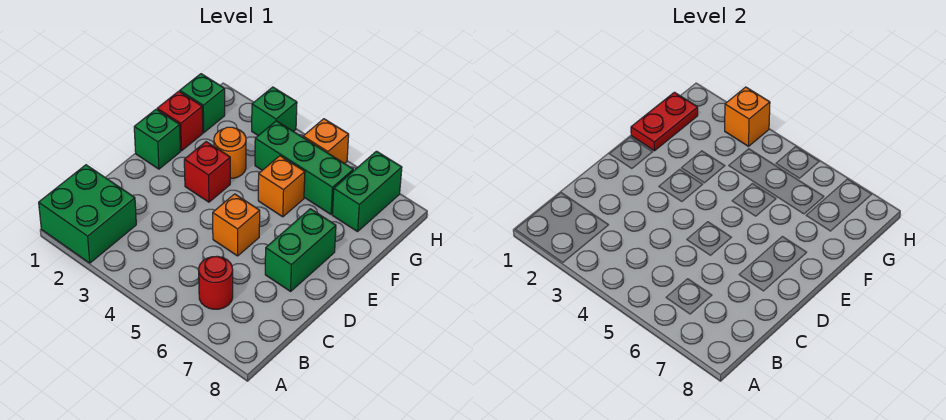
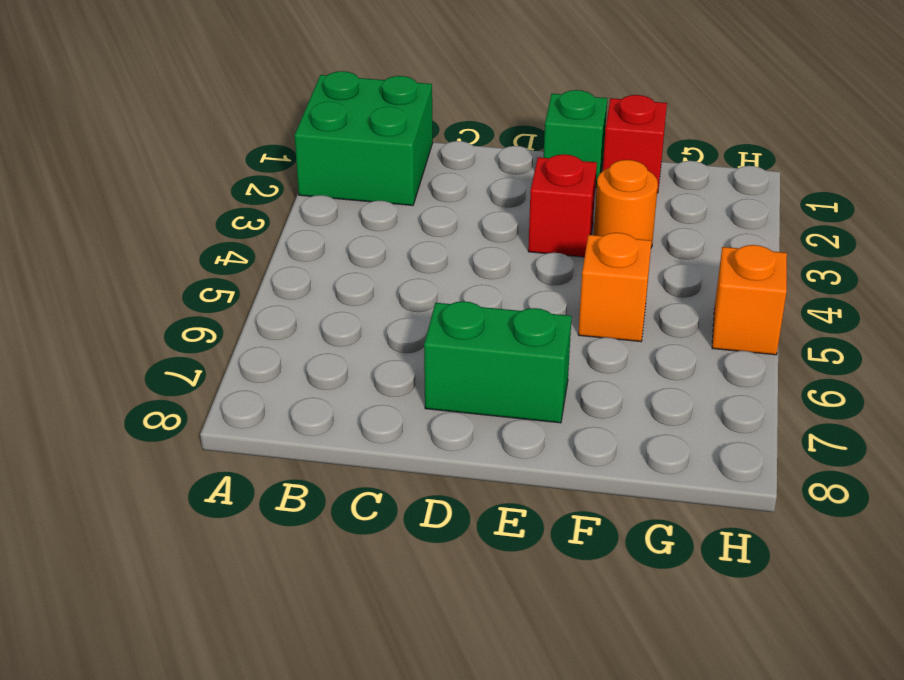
none -> red round brick B6 level 1
none -> orange brick D5 level 1
none -> green brick G1 level 1

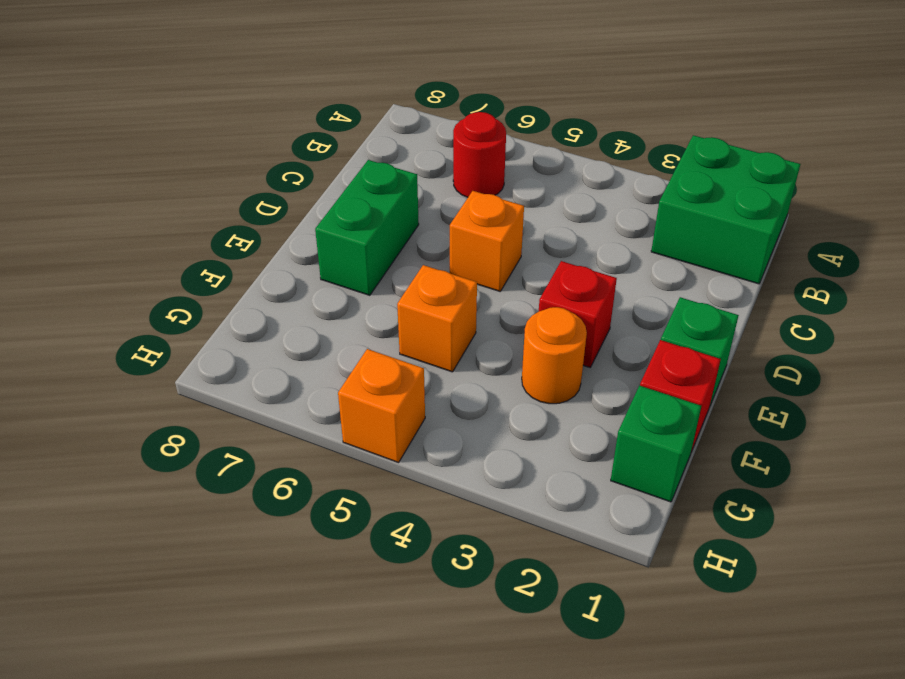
none -> green brick G4:G6 level 1
none -> green brick G7:H7 level 1
none -> green brick H3 level 1

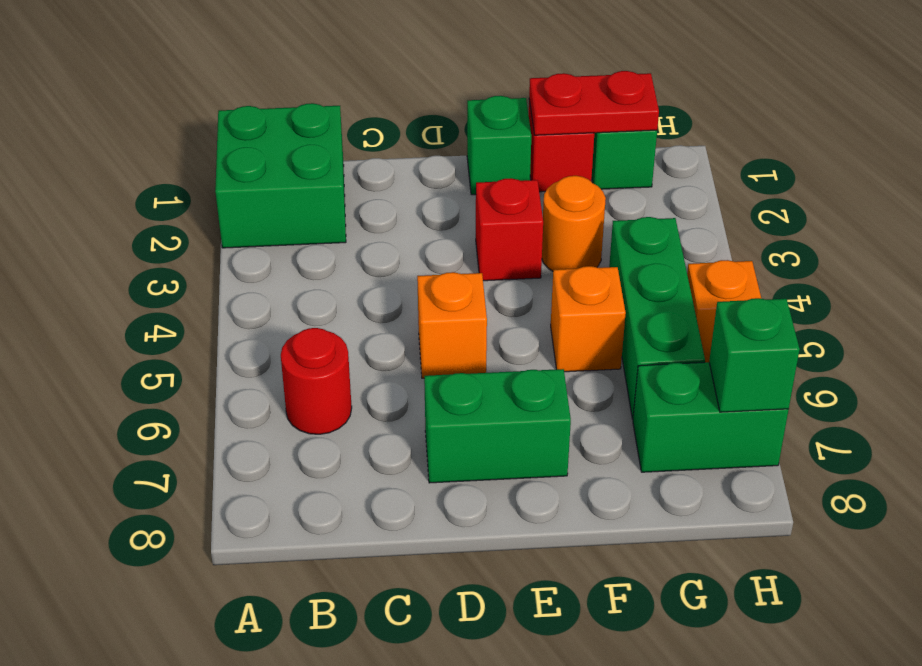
green brick H7 level 2 -> green brick H3 level 1
none -> orange brick H3 level 2

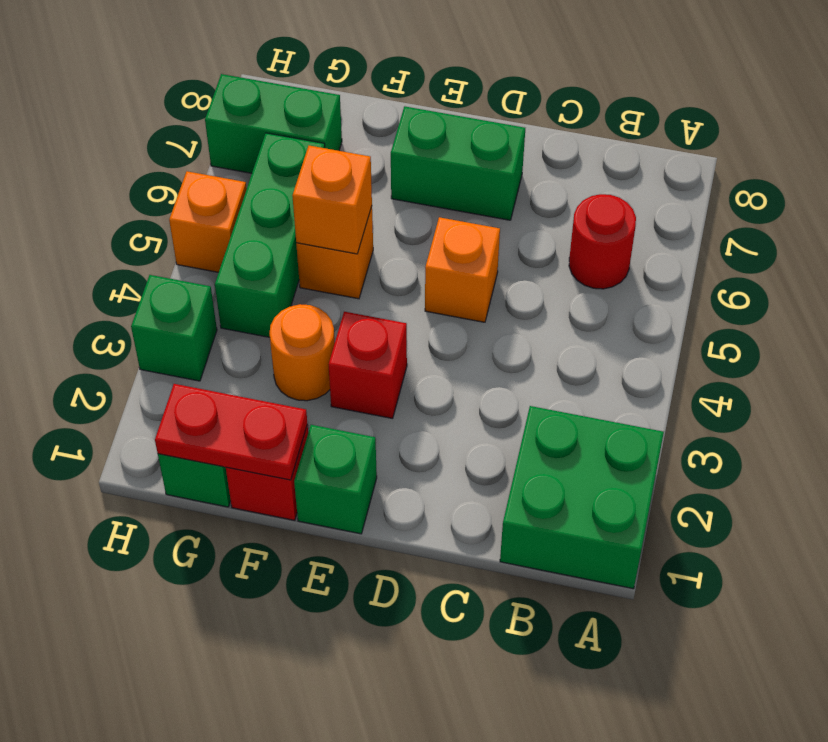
orange brick F5 level 2 -> orange brick H3 level 2

